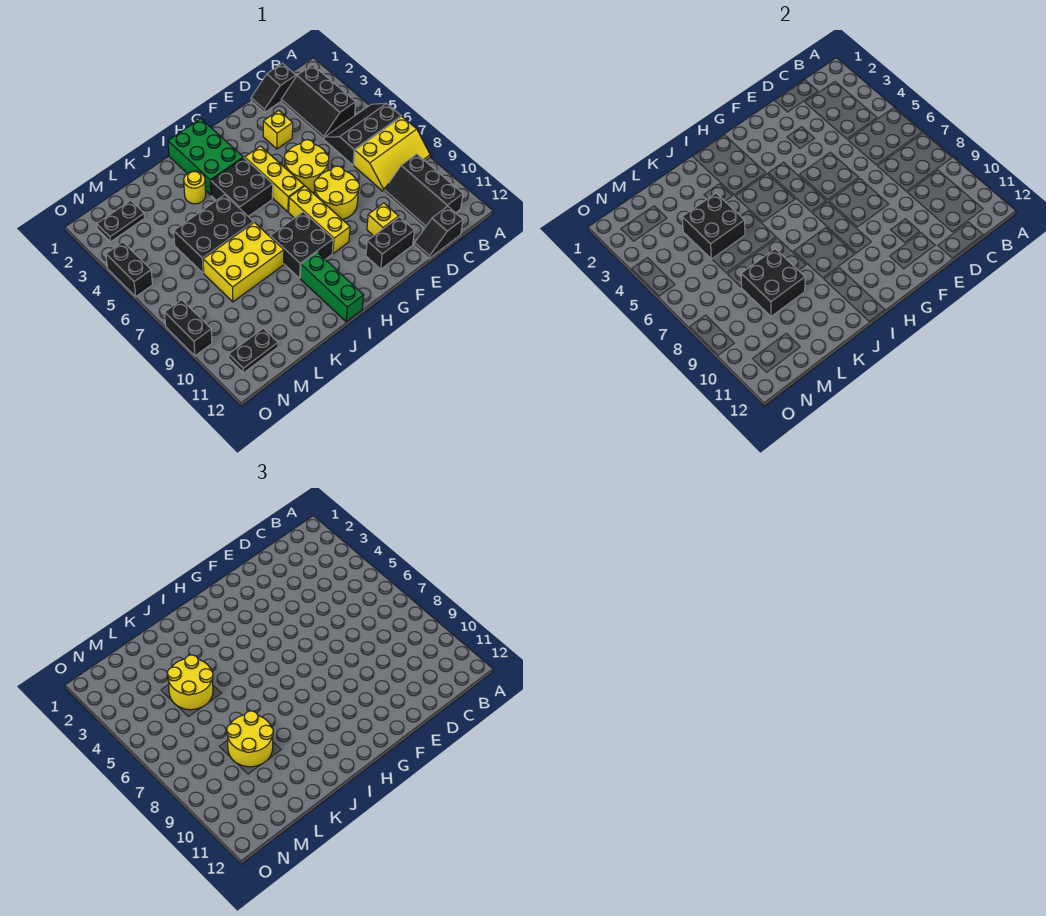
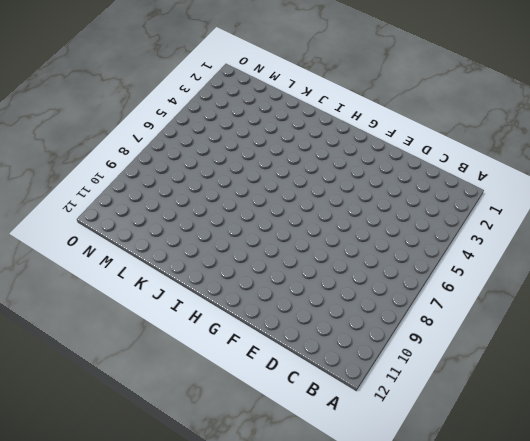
none -> black slope A5:C6 level 1 top 6
none -> yellow slope A7:C8 level 1 top 7
none -> black slope B2:C4 level 1 top B

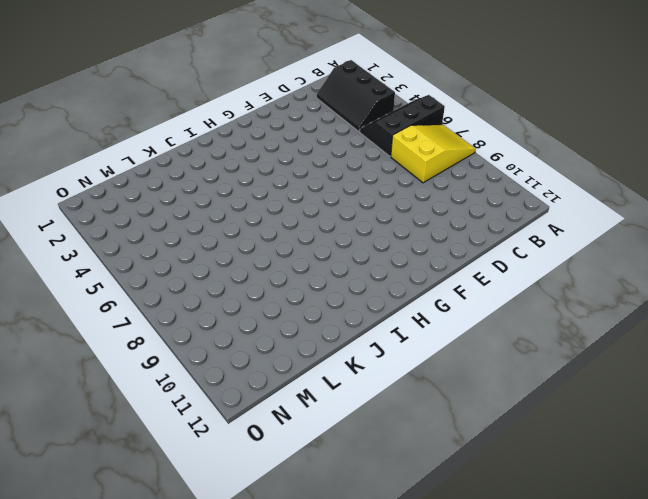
yellow slope A7:C8 level 1 top C -> yellow slope A7:C8 level 1 top 7
none -> black slope B9:C11 level 1 top B
none -> black slope C1:D1 level 1 top C
none -> black slope C12:D12 level 1 top C

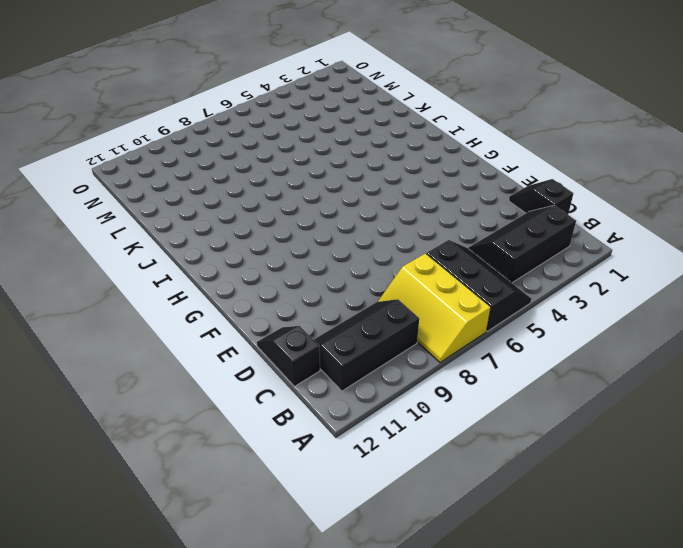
none -> yellow brick E3 level 1
none -> yellow round brick E5:F6 level 1
none -> yellow round brick E7:F8 level 1

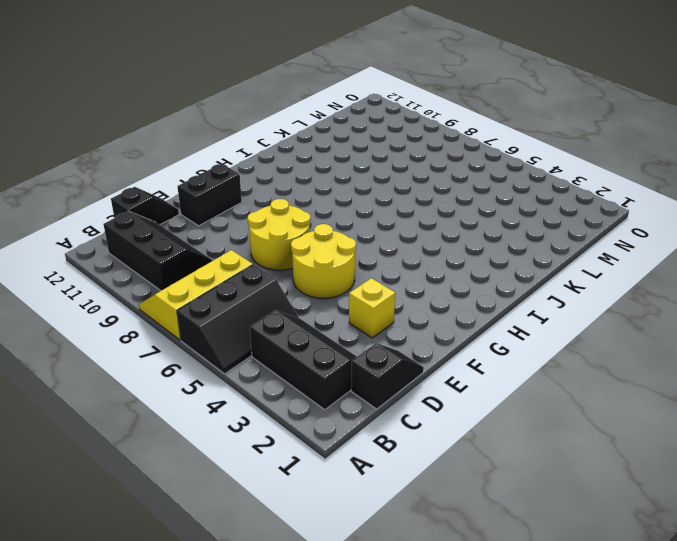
none -> yellow brick E10 level 1
none -> yellow brick G4:G6 level 1
none -> yellow brick G7:G9 level 1

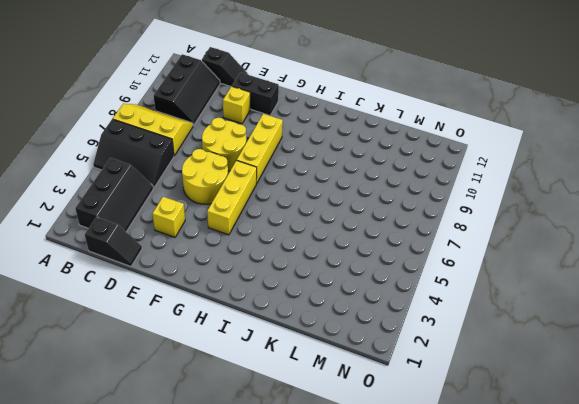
none -> green brick H1:I3 level 1
none -> black brick H4:I5 level 1
none -> black brick H8:I9 level 1

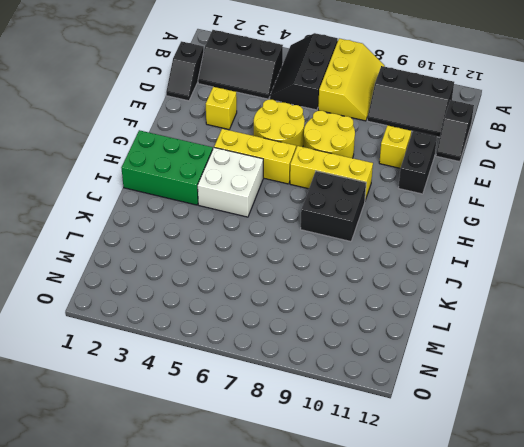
white brick H4:I5 level 1 -> black brick H4:I5 level 1
none -> green brick I10:I12 level 1
none -> yellow round brick J3 level 1
none -> black brick J5:L6 level 1

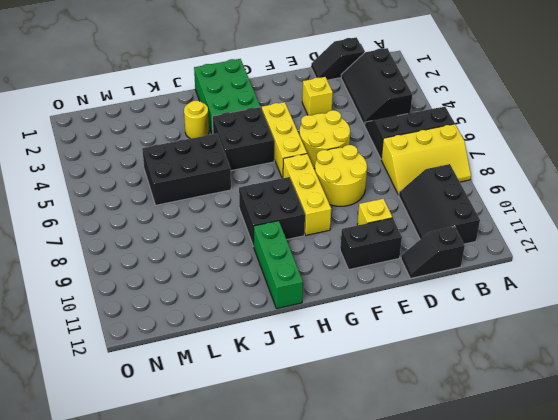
none -> yellow brick J7:L8 level 1
none -> black plate M2:N2 level 1
none -> black plate M11:N11 level 1

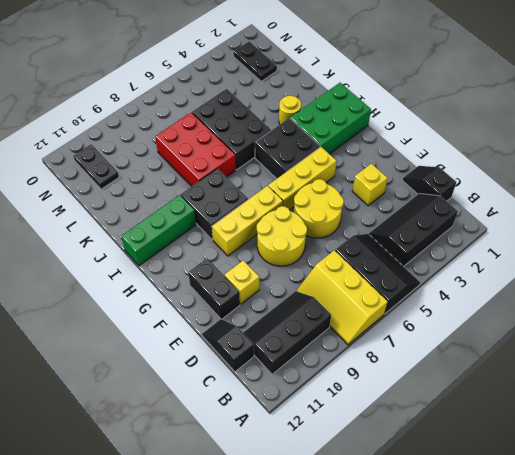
red brick J7:L8 level 1 -> yellow brick J7:L8 level 1
none -> black brick O4:O5 level 1
none -> black brick O8:O9 level 1
none -> black brick K4:L5 level 2

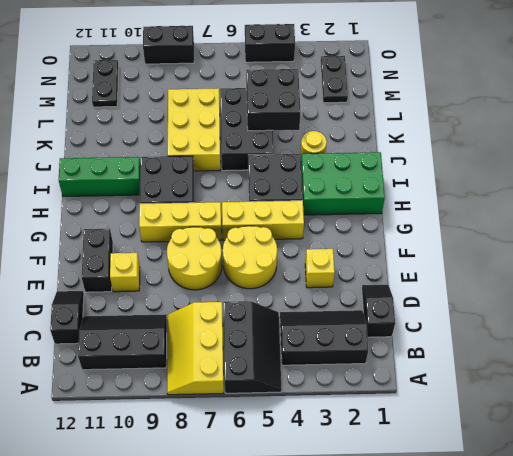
none -> black brick K8:L9 level 2
none -> yellow round brick K4:L5 level 3
none -> yellow round brick K8:L9 level 3

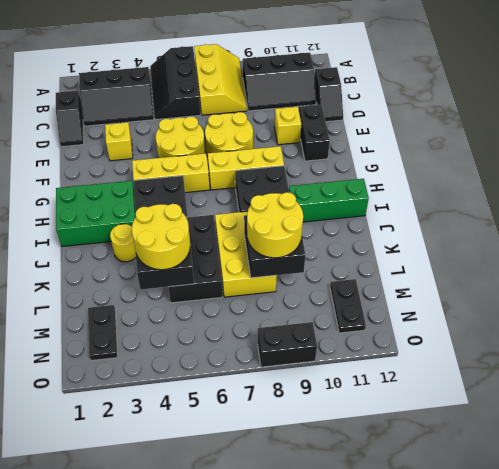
none -> black brick O4:O5 level 1

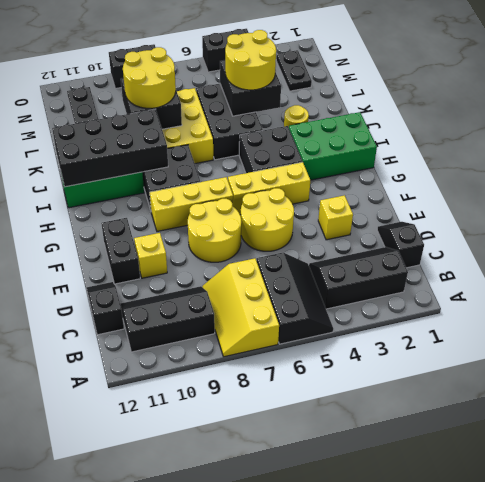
black brick I9:J12 level 2 -> none

